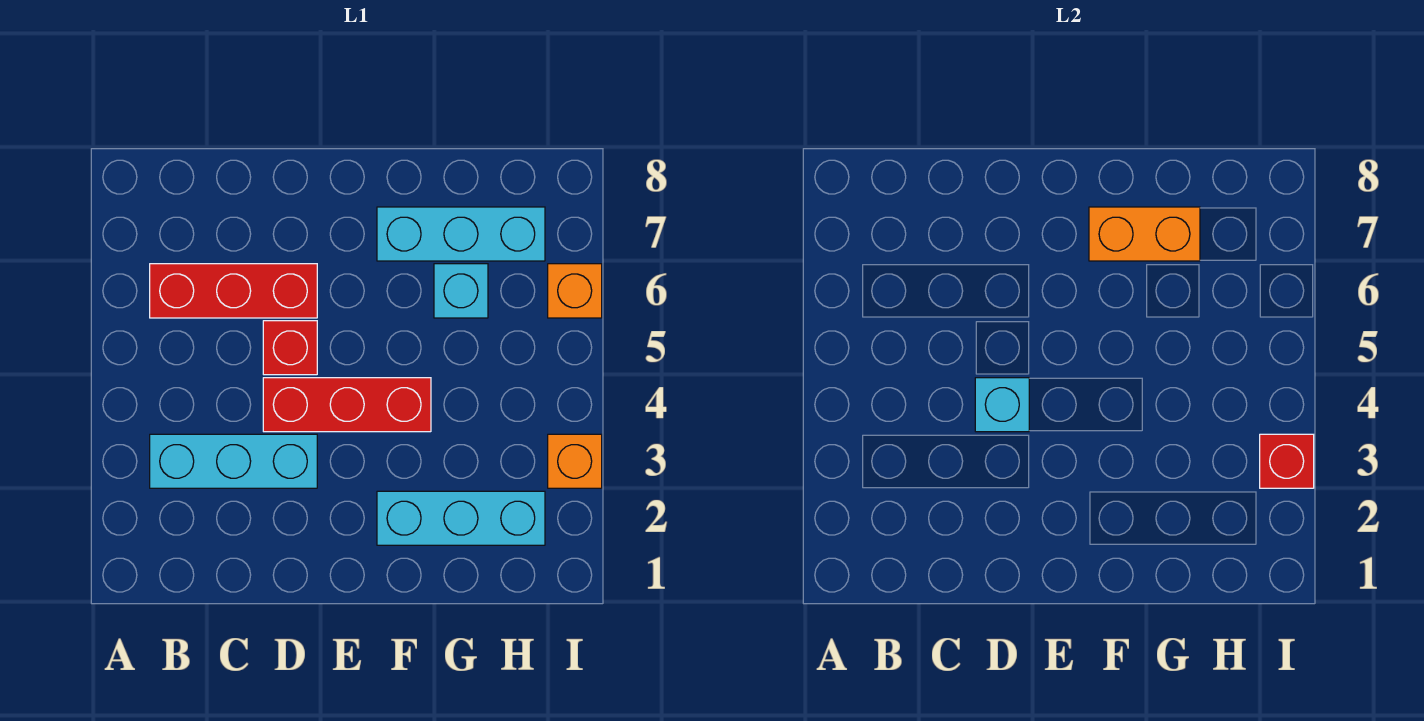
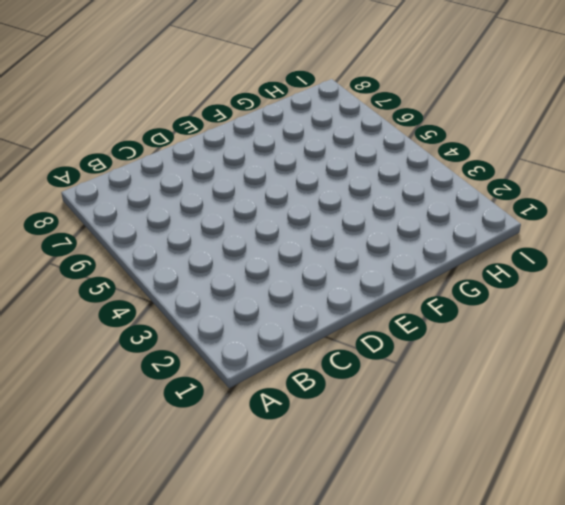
none -> cyan brick B3:D3 level 1
none -> red brick B6:D6 level 1
none -> red brick D4:F4 level 1

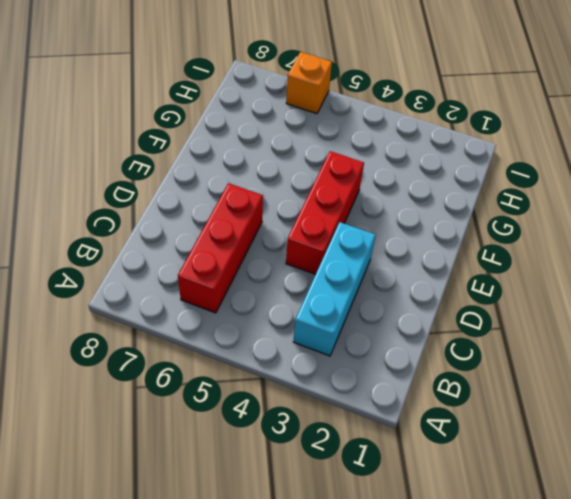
none -> red brick D5 level 1
none -> cyan brick F2:H2 level 1
none -> cyan brick F7:H7 level 1

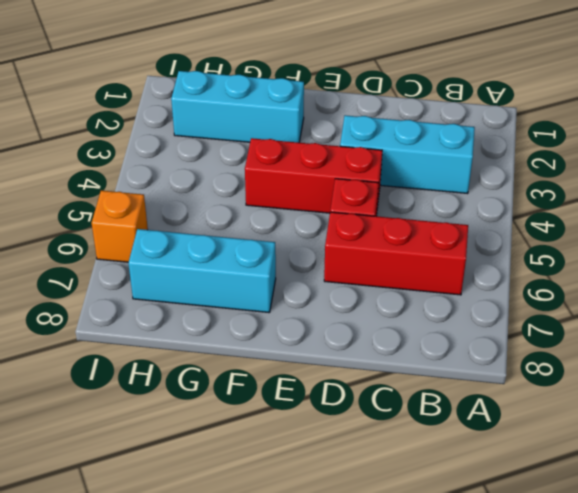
none -> cyan brick G6 level 1
none -> orange brick I3 level 1
none -> cyan brick D4 level 2

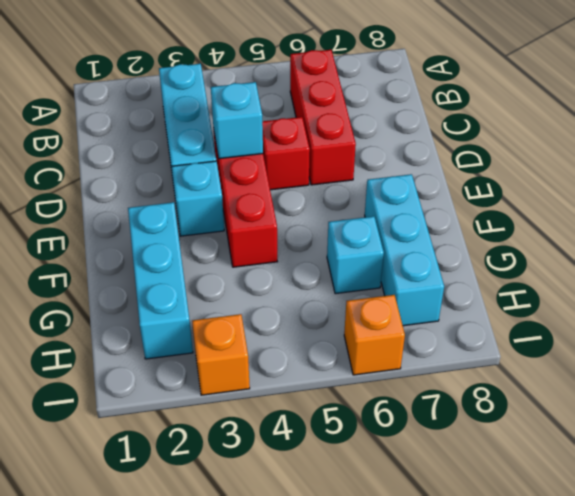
cyan brick E3 level 1 -> none
none -> orange brick F7:G7 level 2
none -> red brick I3 level 2

